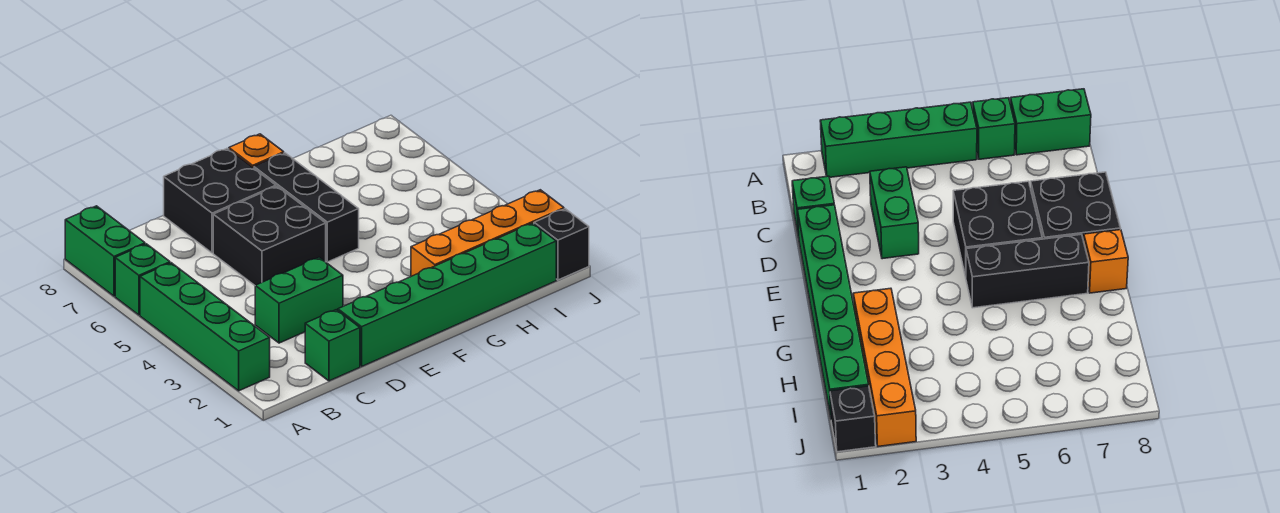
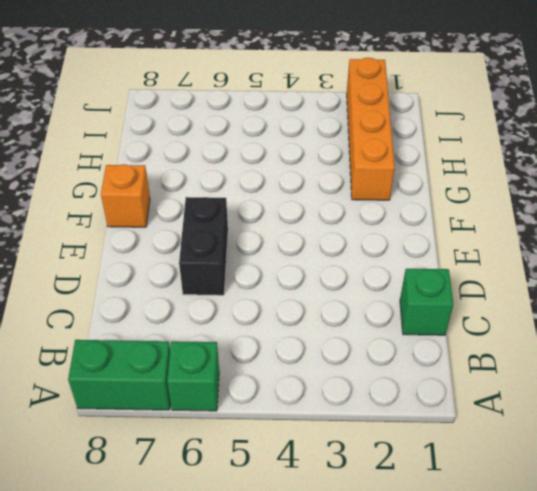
black brick D6:E6 level 1 -> black brick D5:E6 level 1
none -> green brick A2:A5 level 1
none -> green brick C3:D3 level 1
none -> green brick D1:I1 level 1

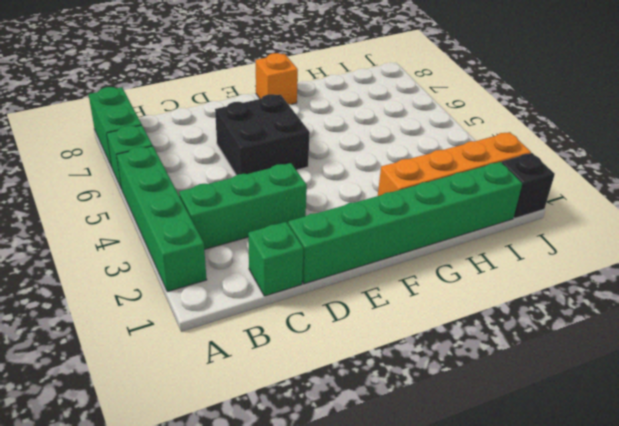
green brick B3:D3 level 1 -> green brick C3:D3 level 1
none -> black brick D7:E8 level 1
none -> black brick F5:F7 level 1

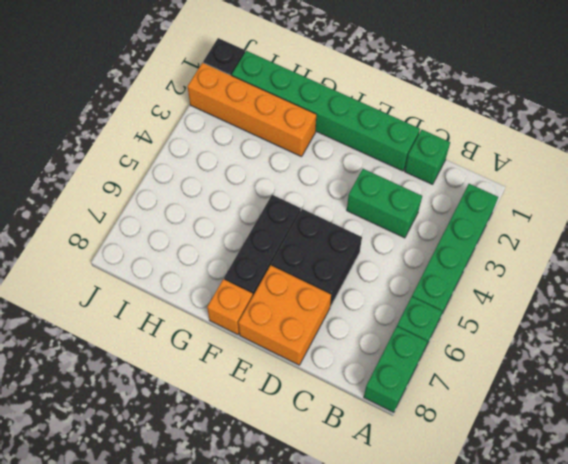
orange brick D7:E8 level 1 -> black brick D7:E8 level 1

